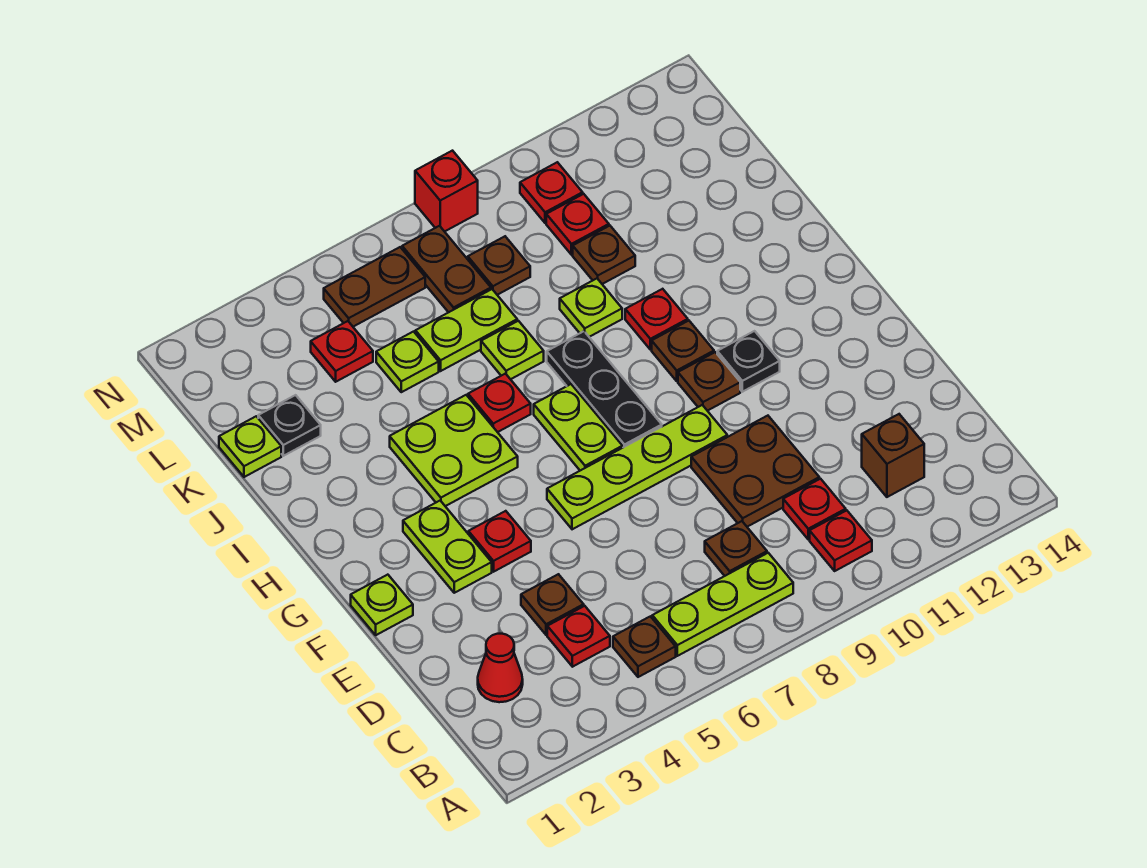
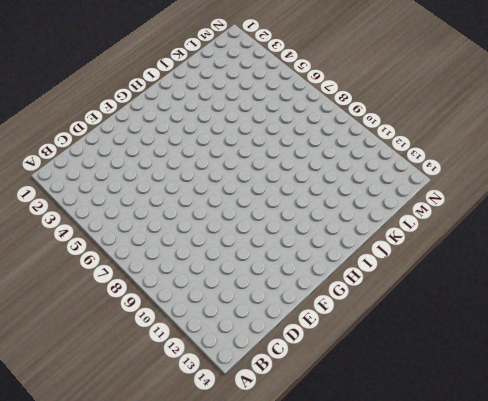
none -> brown plate B5 level 1
none -> lime plate B6:B8 level 1
none -> red plate B10 level 1
none -> red cone C2 level 1

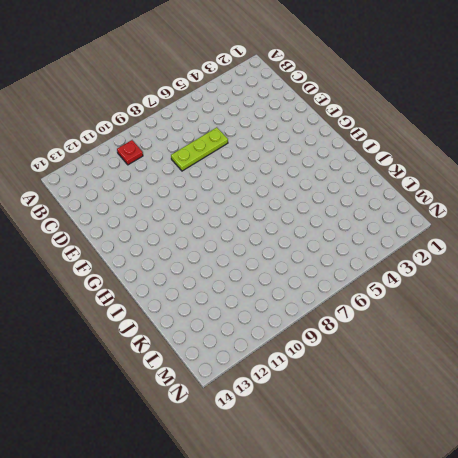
lime plate D6:D8 level 1 -> lime plate B6:B8 level 1
none -> brown plate B5 level 1
none -> red cone C2 level 1
none -> red plate C4 level 1
none -> brown plate C8 level 1

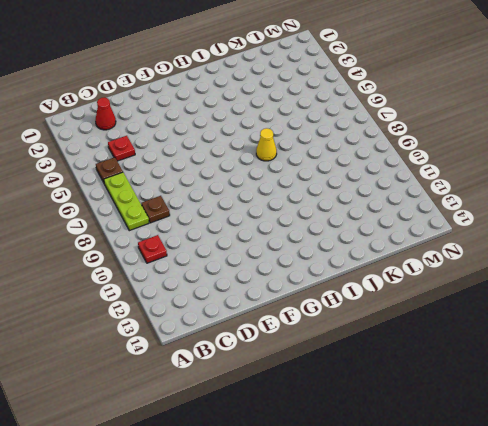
yellow cone I7 level 1 -> none
none -> red plate C10 level 1
none -> brown brick C12 level 1
none -> brown plate D4 level 1
none -> brown plate D9:E10 level 1

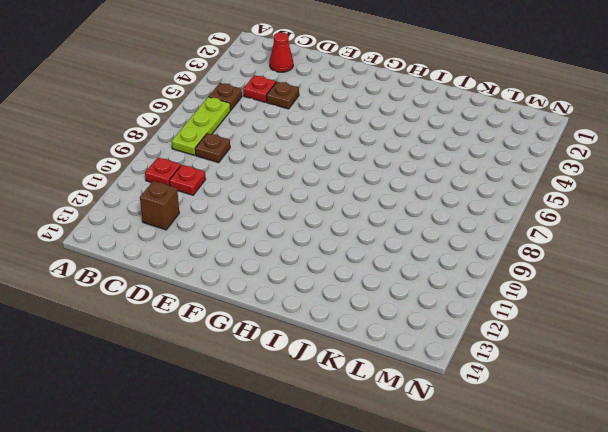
none -> brown plate D9:E10 level 1
none -> lime plate F1 level 1
none -> lime plate F3:G3 level 1
none -> red plate F4 level 1

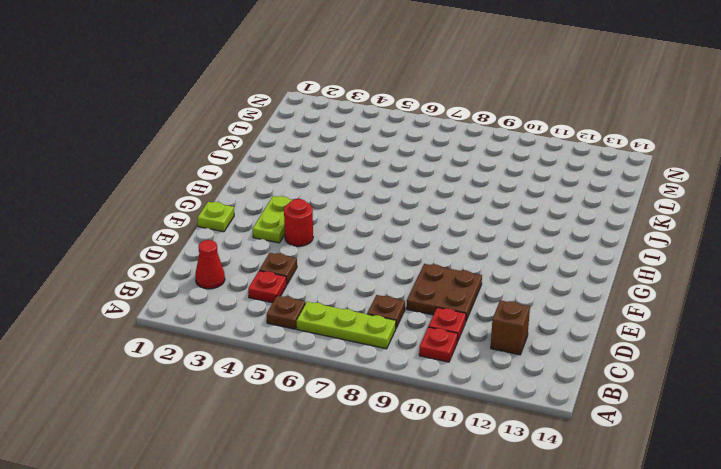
red round brick F4 level 1 -> red plate F4 level 1
none -> lime plate F6:F9 level 1
none -> lime plate G7:H7 level 1
none -> black plate G8:I8 level 1
none -> brown plate G10 level 1

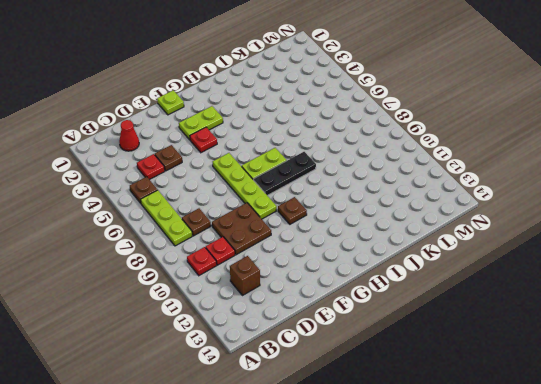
none -> black plate G11 level 1
none -> lime plate H4:I5 level 1
none -> brown plate H10 level 1
none -> red plate I6 level 1

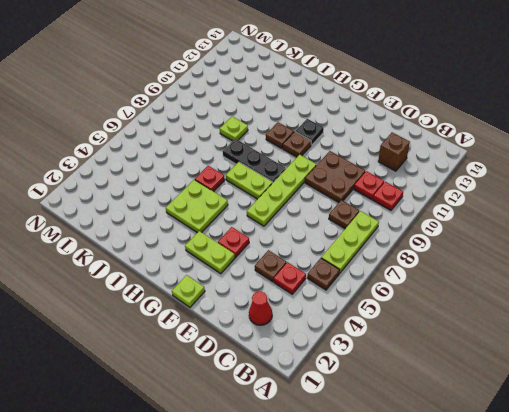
none -> red plate I10 level 1
none -> lime plate J7 level 1
none -> lime plate K1 level 1
none -> black plate K2 level 1

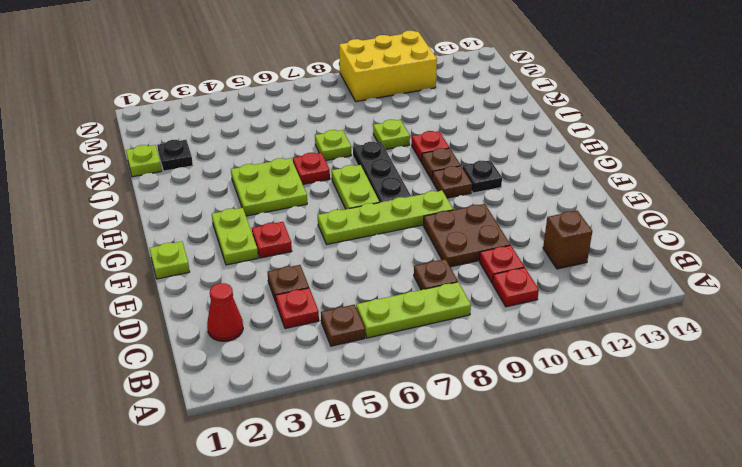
yellow brick M9:N11 level 1 -> red plate M10 level 1
none -> lime plate K5 level 1
none -> lime plate K6:K7 level 1
none -> brown plate K10 level 1
none -> red plate L4 level 1

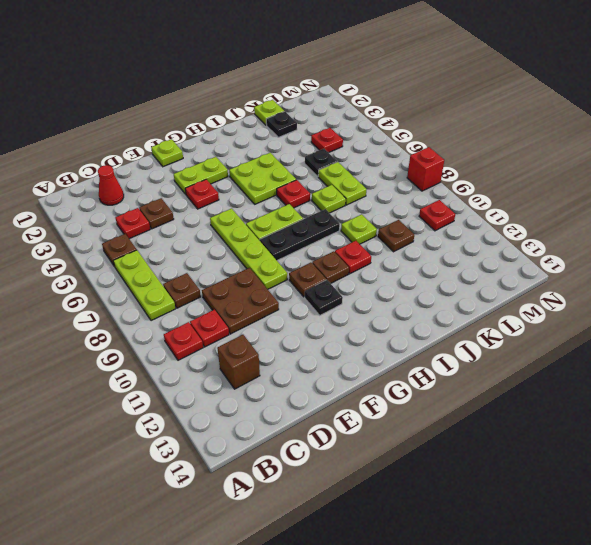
black plate K5 level 1 -> lime plate K5 level 1
none -> brown plate L7:M7 level 1
none -> brown plate L8 level 1
none -> red plate L10 level 1
none -> brown plate M5:M6 level 1

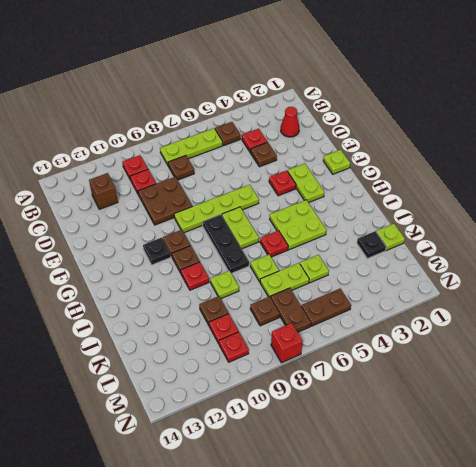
none -> red plate L4 level 1

